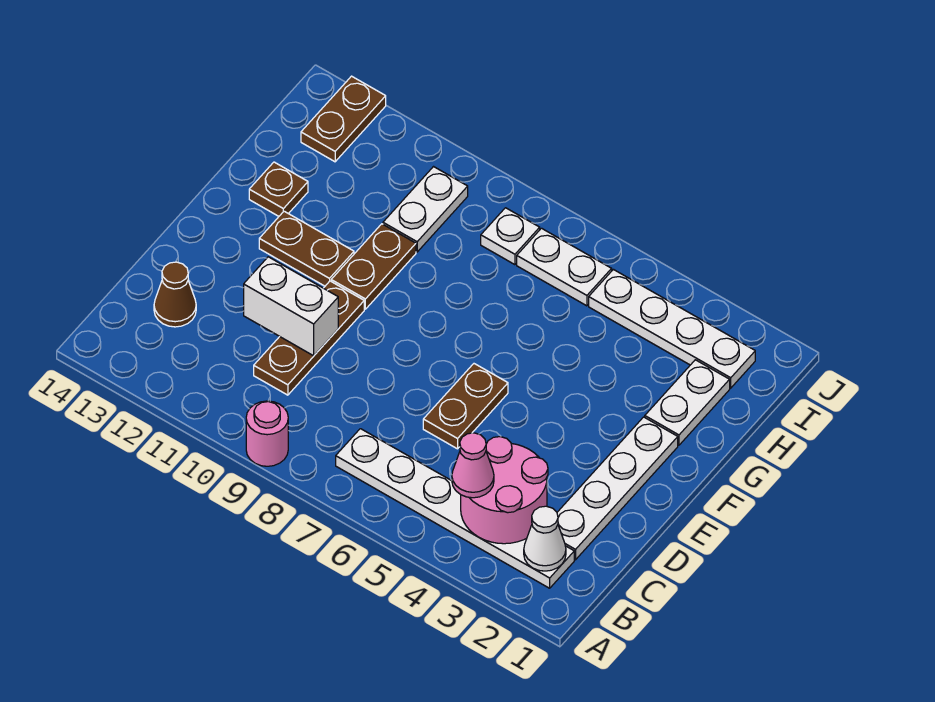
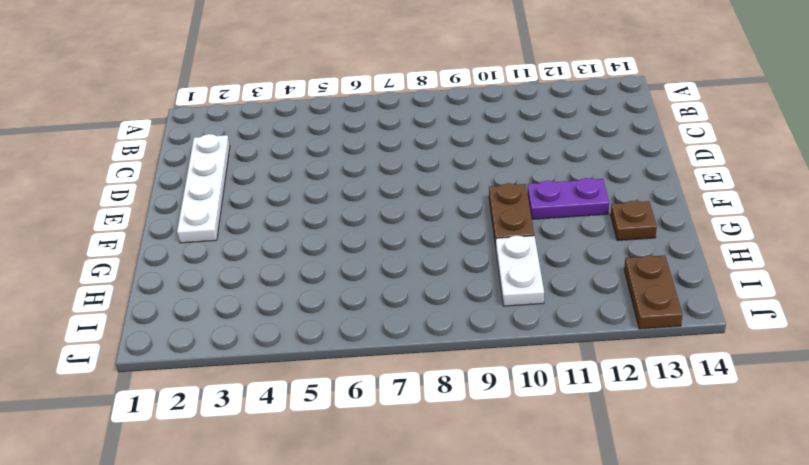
purple plate F11:F12 level 1 -> brown plate F11:F12 level 1
none -> pink round brick A9 level 1
none -> white plate B2:B7 level 1
none -> brown plate C10:E10 level 1

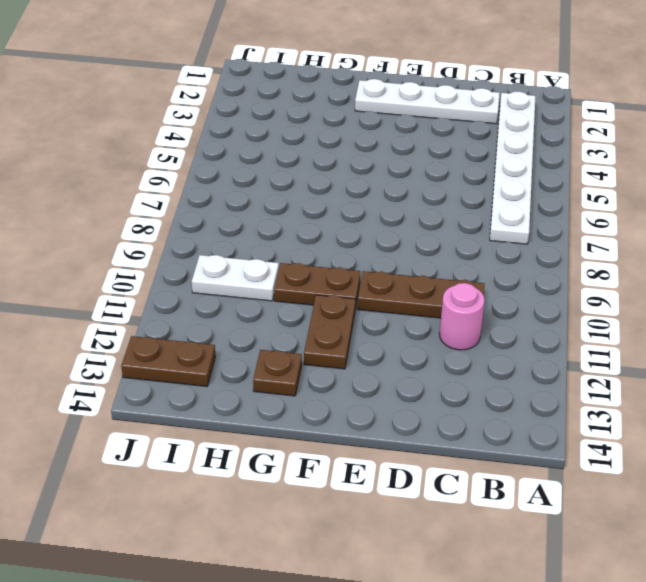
pink round brick C11 level 1 -> pink round brick A9 level 1
none -> brown cone C13 level 1
none -> brown plate D6:E6 level 1
none -> white plate G2:H2 level 1

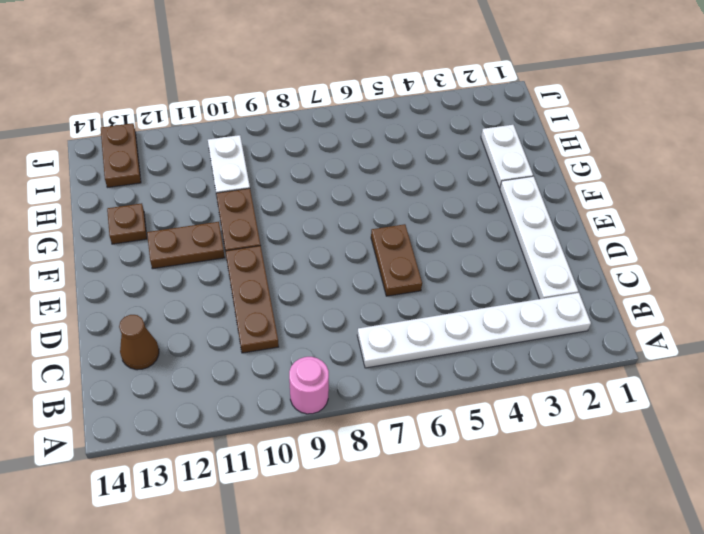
none -> white plate I2:I5 level 1
none -> white plate I6:I7 level 1
none -> white plate I8 level 1

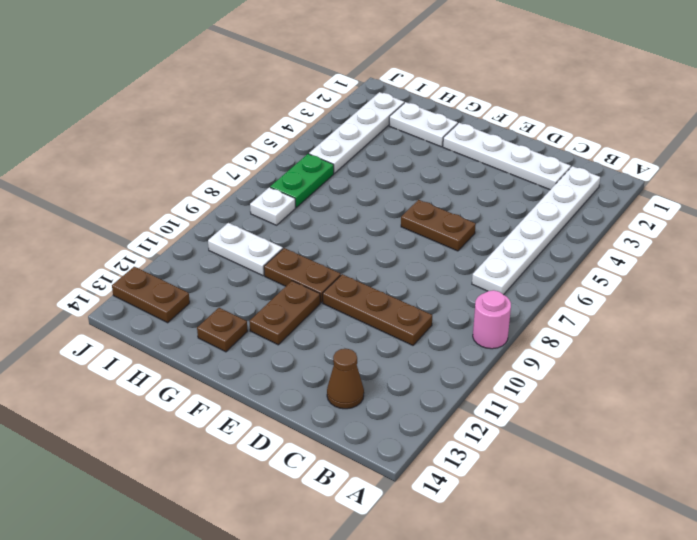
green plate I6:I7 level 1 -> white plate I6:I7 level 1
none -> white cone B2 level 2
none -> pink round brick B3:C4 level 2
none -> white brick D10:D11 level 2

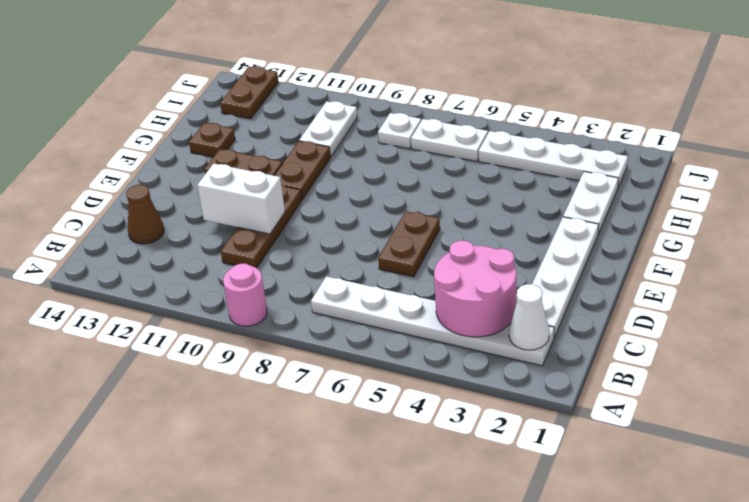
none -> pink cone B4 level 3

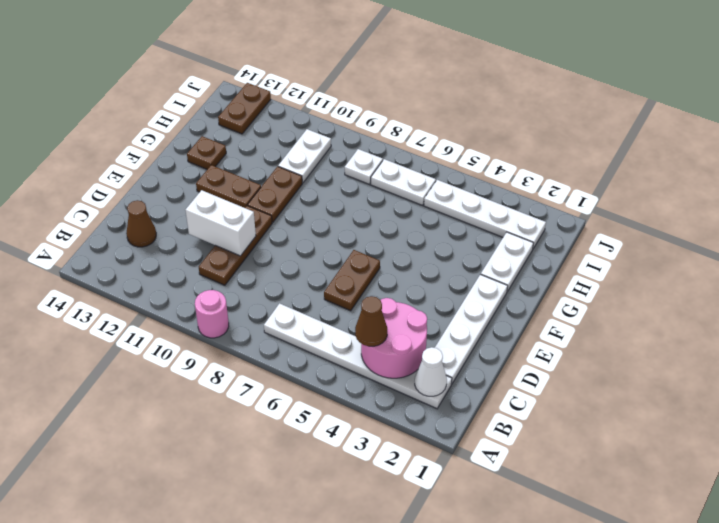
brown cone B4 level 3 -> pink cone B4 level 3

